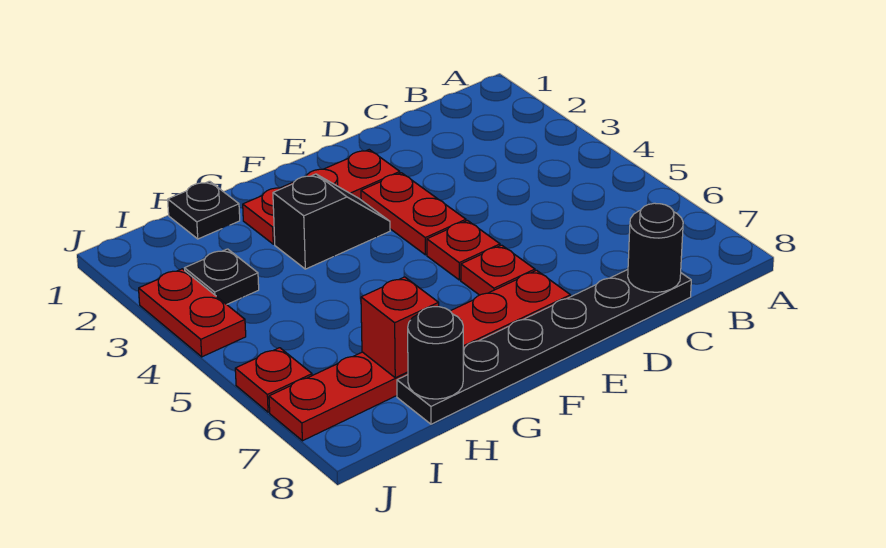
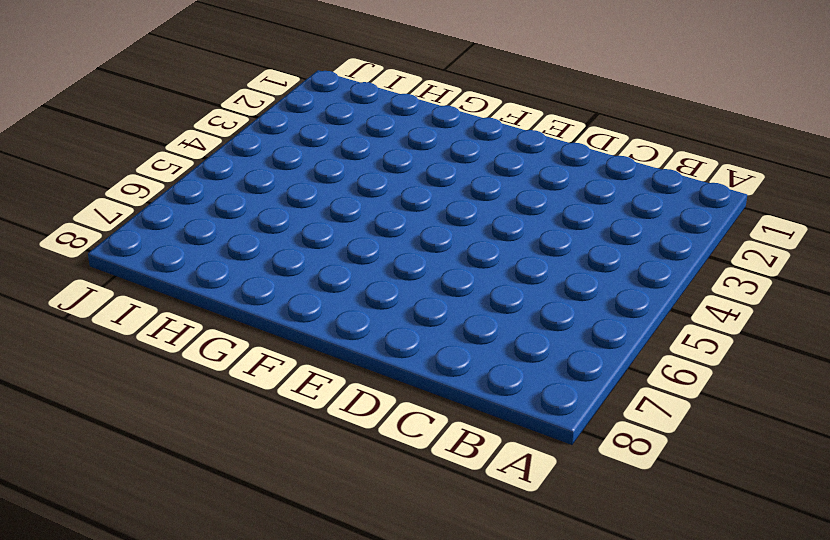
none -> black plate C8:H8 level 1
none -> red plate E2:G2 level 1
none -> red plate E3:E4 level 1

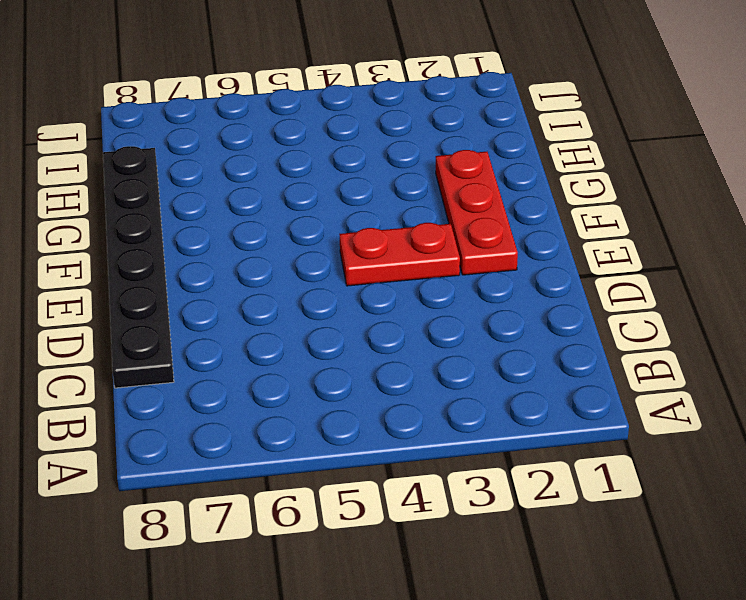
none -> red plate E5 level 1
none -> red plate E6 level 1
none -> red plate E7:J7 level 1

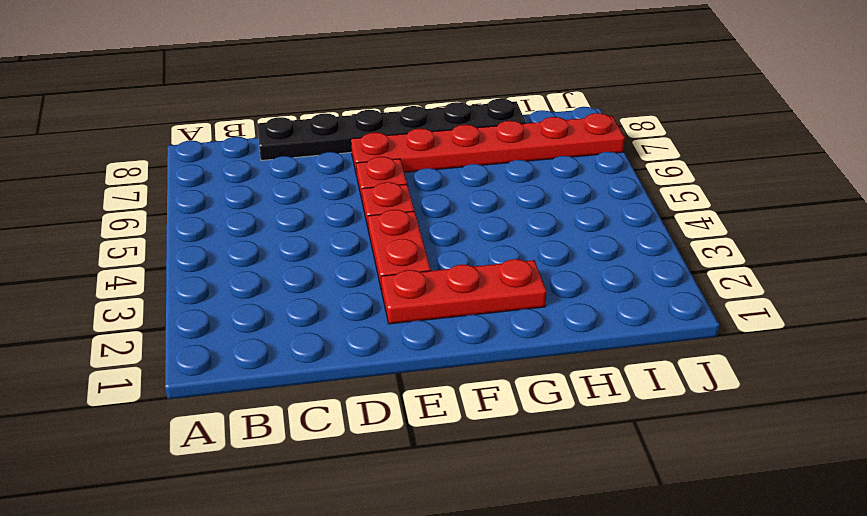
none -> black slope F3:G3 level 1 top G
none -> black plate H1 level 1
none -> black plate I3 level 1

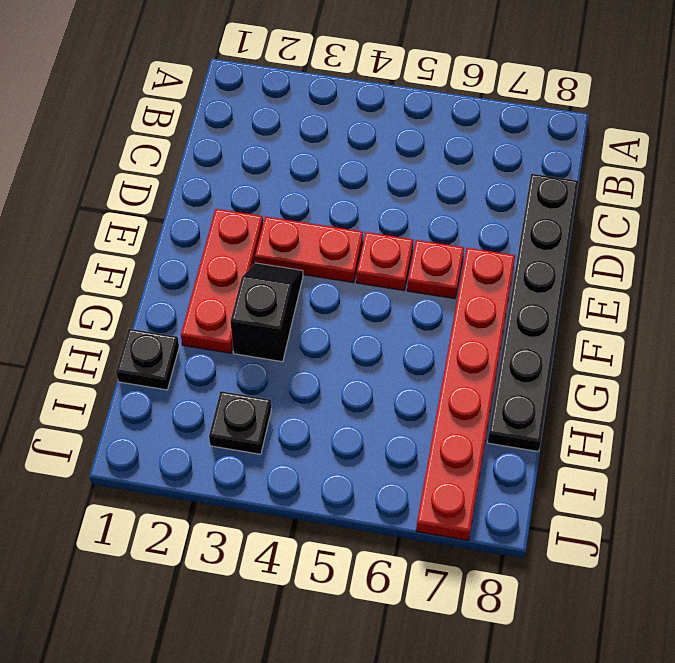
none -> red plate J3:J4 level 1
none -> red plate J6 level 1
none -> black round brick C8 level 2

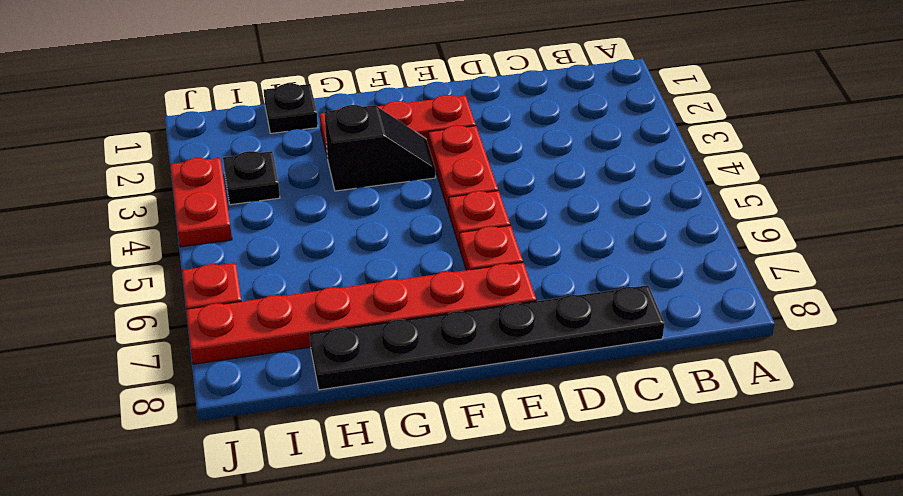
none -> black round brick C8 level 2
none -> red brick H7 level 2
none -> black round brick H8 level 2

